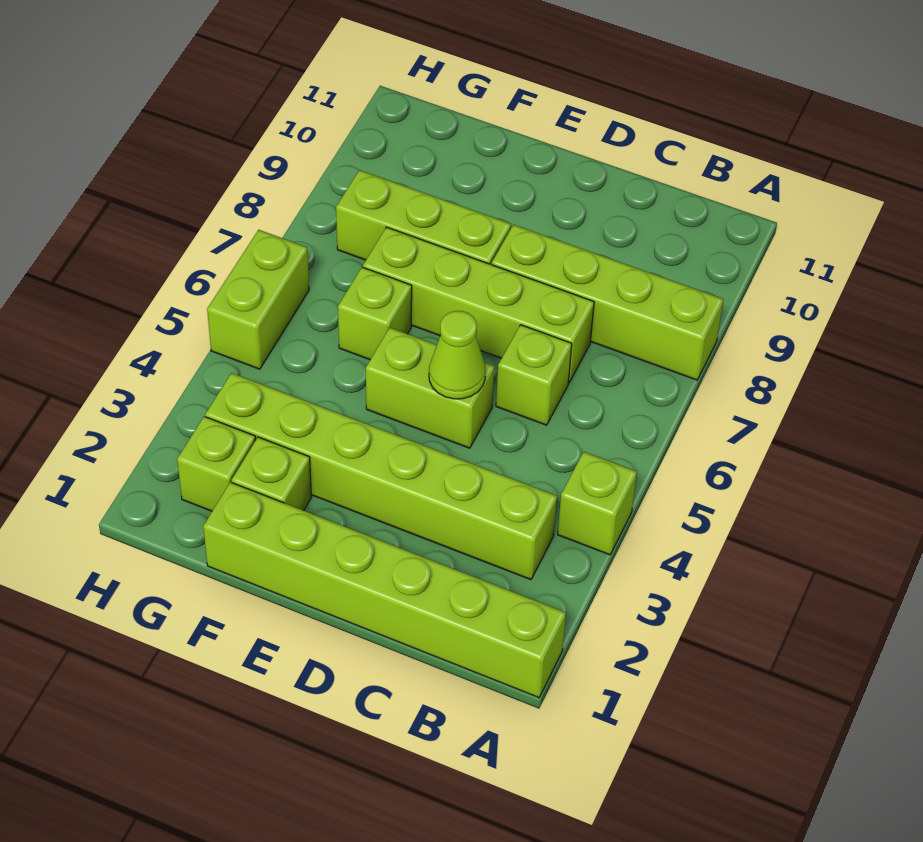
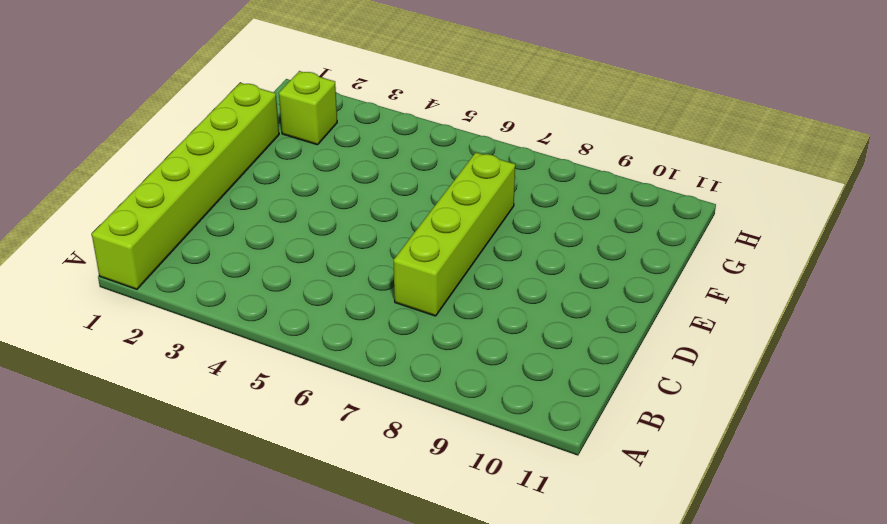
none -> lime brick A4 level 1
none -> lime brick A8:D8 level 1
none -> lime brick B3:G3 level 1

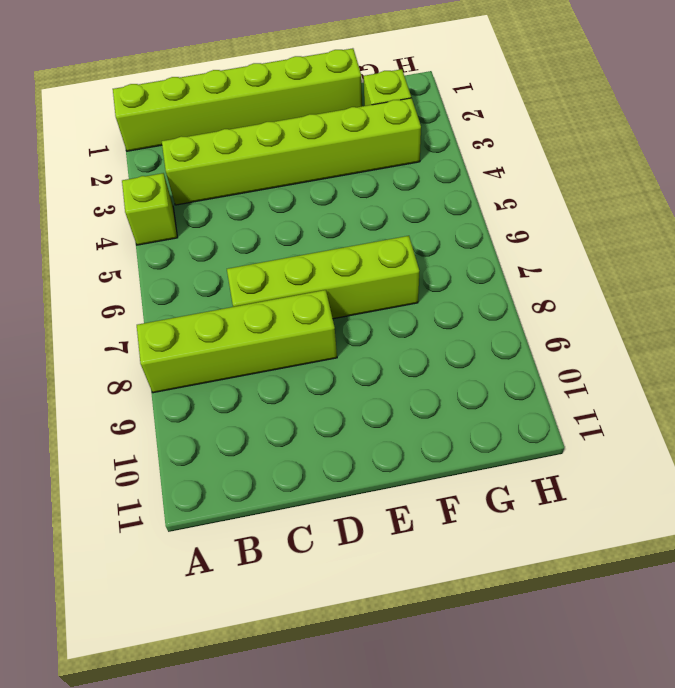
none -> lime brick C6 level 1
none -> lime brick D5:E5 level 1
none -> lime brick E8:G8 level 1

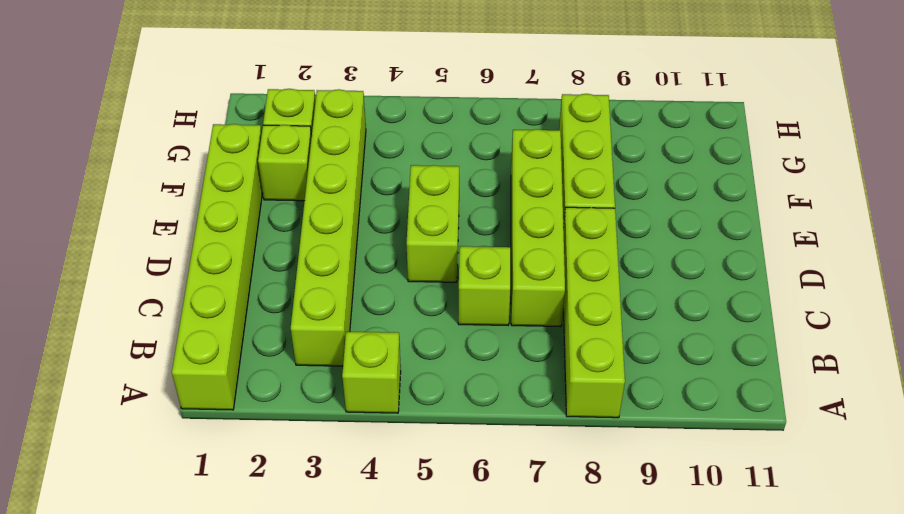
none -> lime brick F6 level 1
none -> lime brick H5:H6 level 1
none -> lime cone D5 level 2

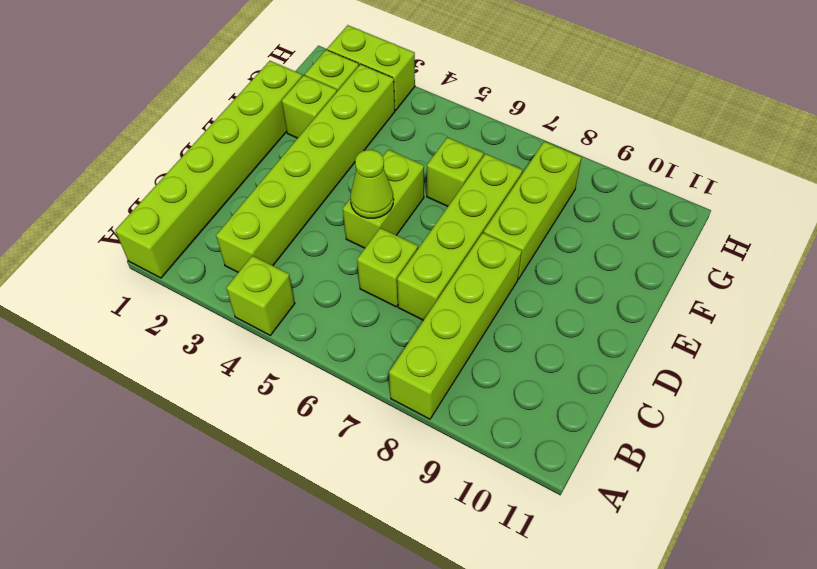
lime brick H2:H3 level 1 -> lime brick H5:H6 level 1

